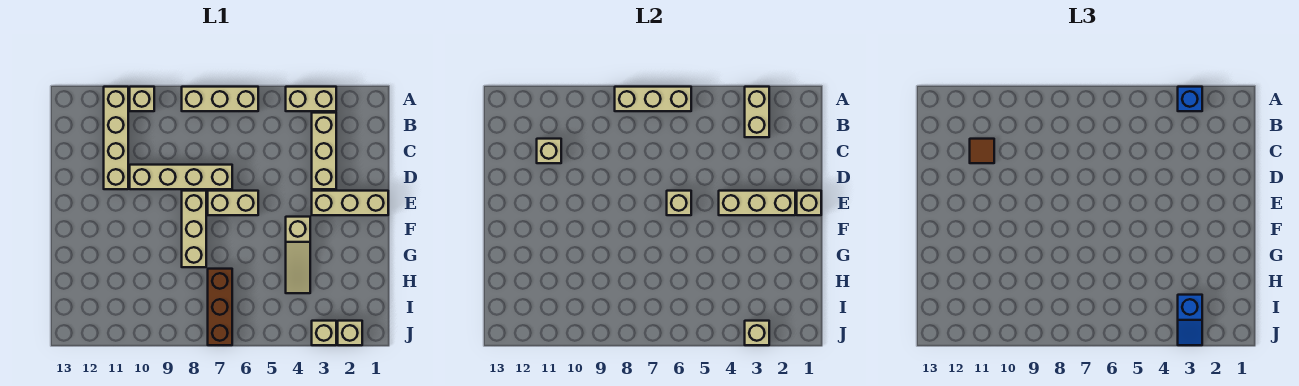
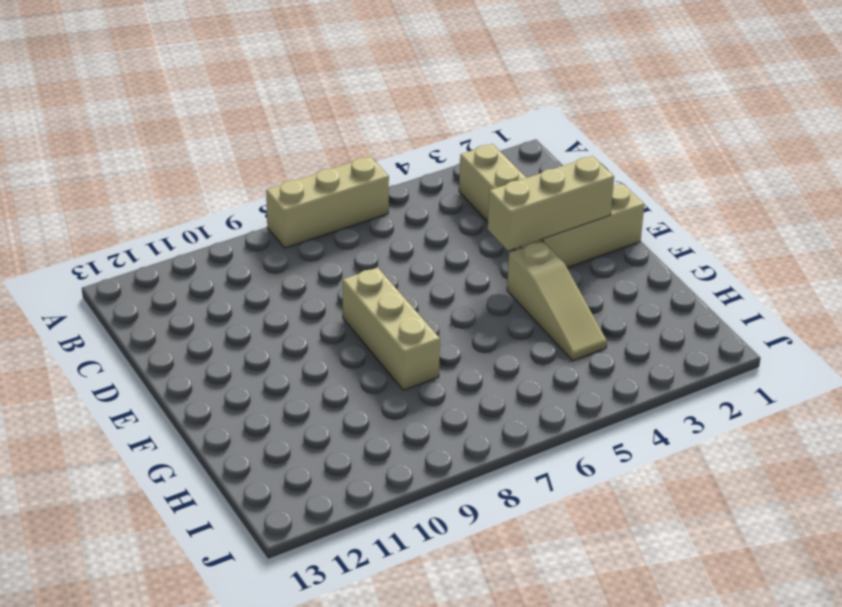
none -> tan brick A3:A4 level 1
none -> tan brick A10 level 1
none -> tan brick A11:D11 level 1

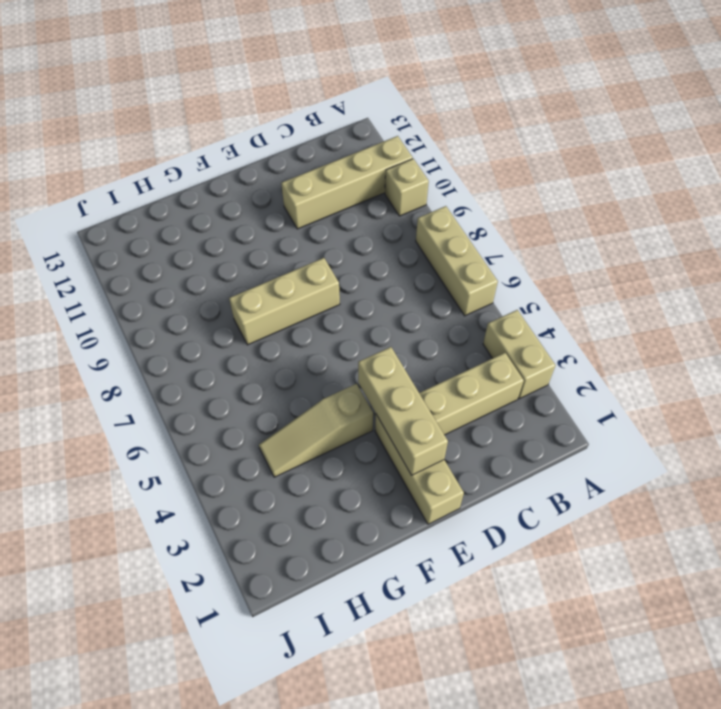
none -> tan brick D7:D10 level 1
none -> tan brick E6:E7 level 1
none -> brown brick H7:J7 level 1

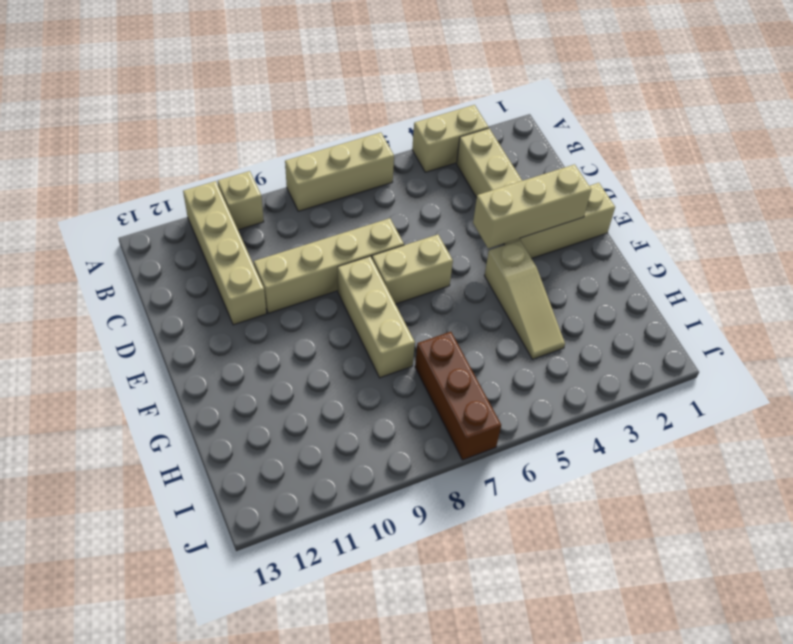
none -> tan brick J2 level 1
none -> tan brick J3 level 1
none -> tan brick A3:B3 level 2

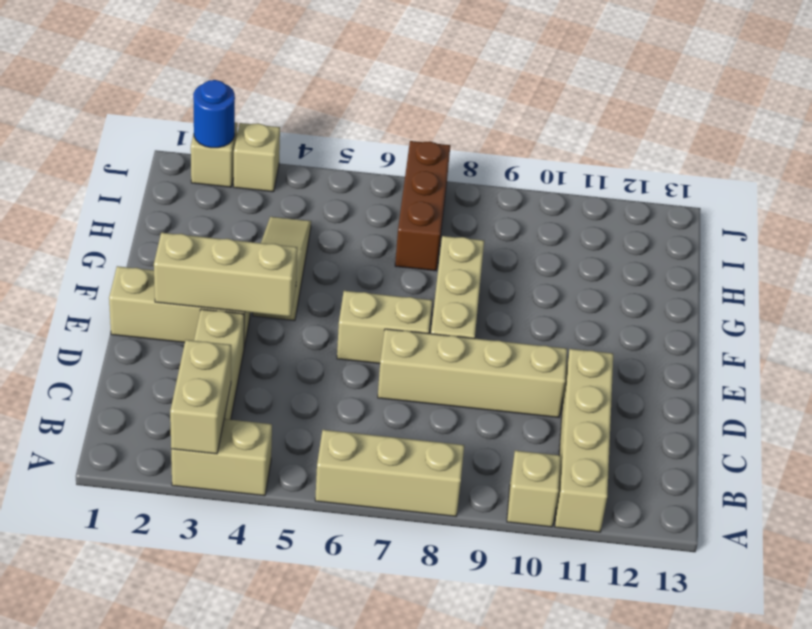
blue round brick J2 level 2 -> none
none -> tan brick A6:A8 level 2
none -> tan brick C11 level 2
none -> tan brick E1 level 2

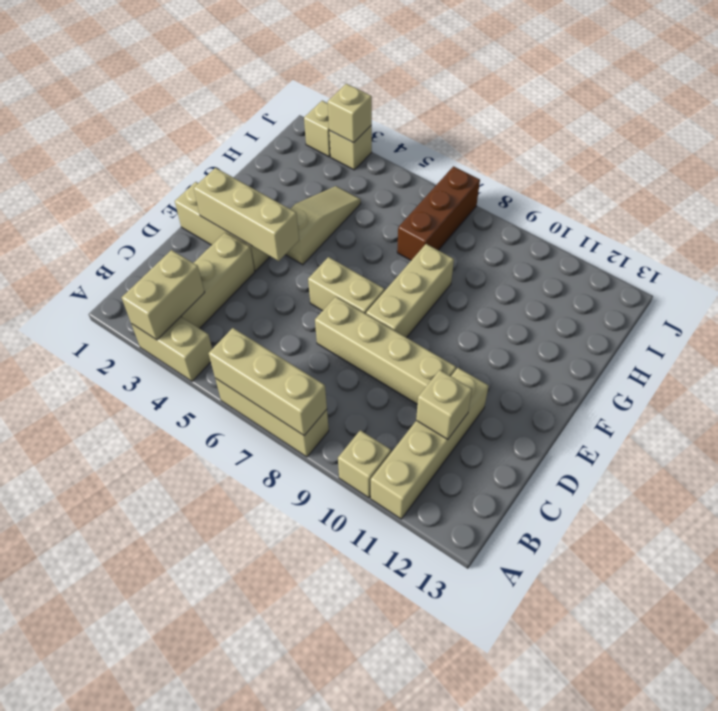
none -> tan brick E1 level 2
none -> tan brick E6 level 2
none -> blue brick A3 level 3

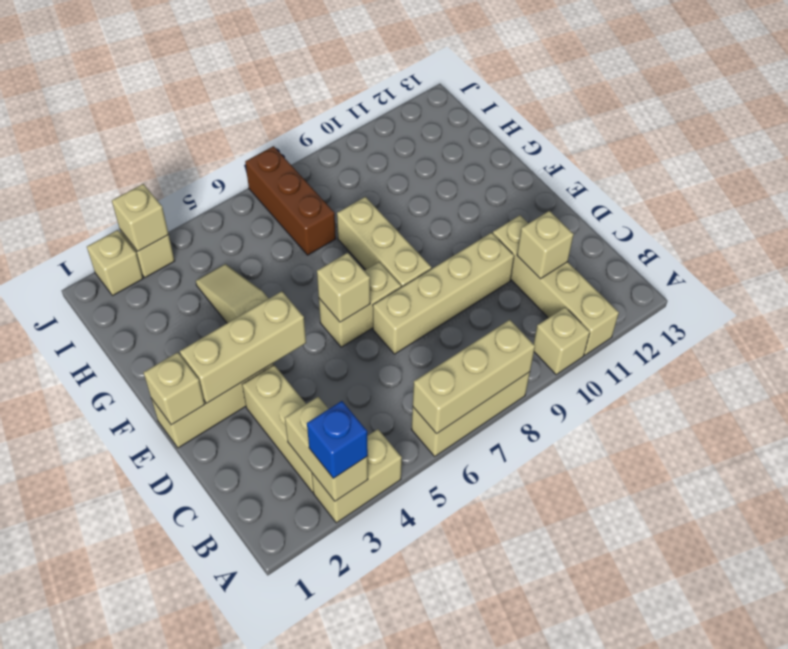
none -> brown tile C11 level 3
none -> blue slope I3:J3 level 3 top I

